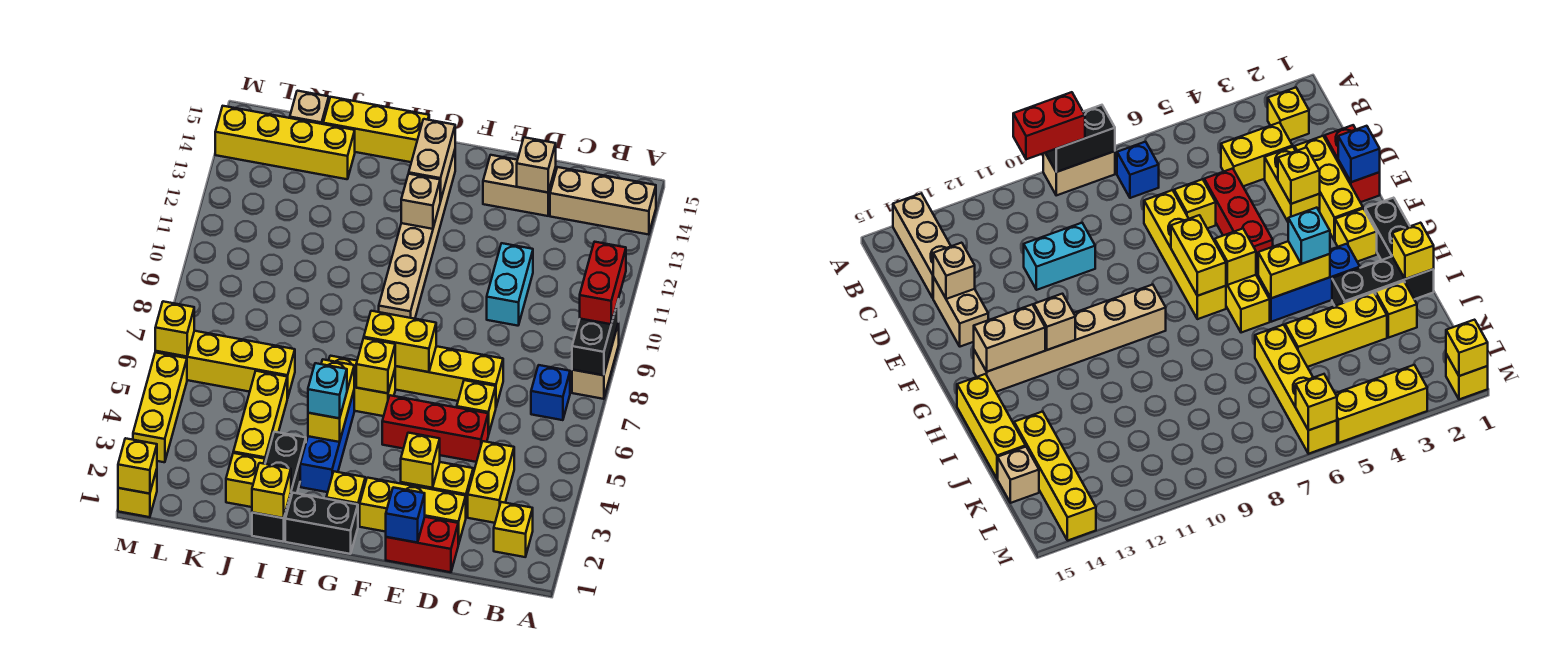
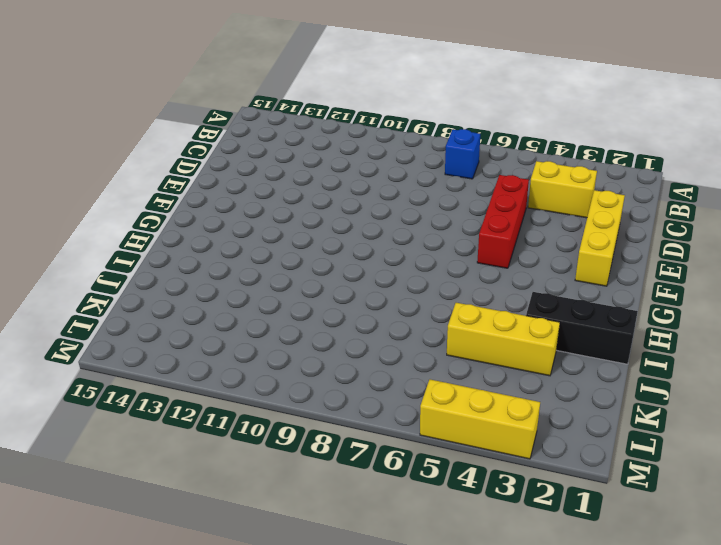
none -> tan brick A8:A9 level 1
none -> tan brick A14:C14 level 1
none -> yellow brick B2 level 1
none -> red brick D1:E1 level 1

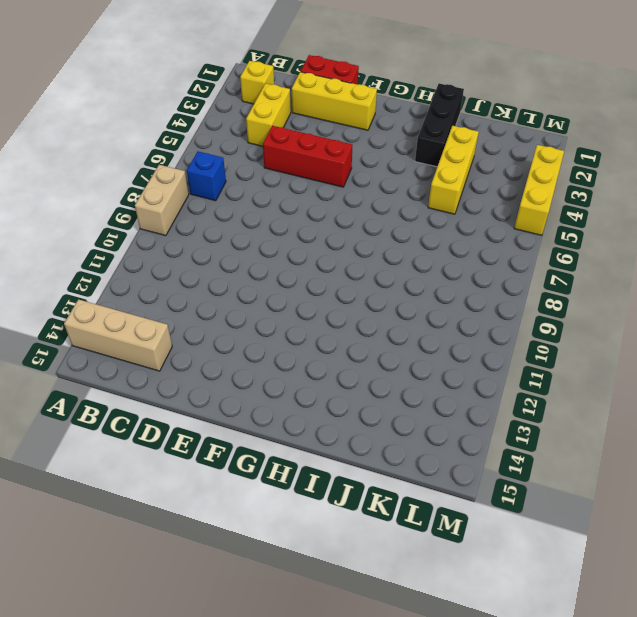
none -> yellow brick D3:E3 level 1
none -> yellow brick D6 level 1
none -> yellow brick D7:G7 level 1
none -> cyan brick D10:D11 level 1

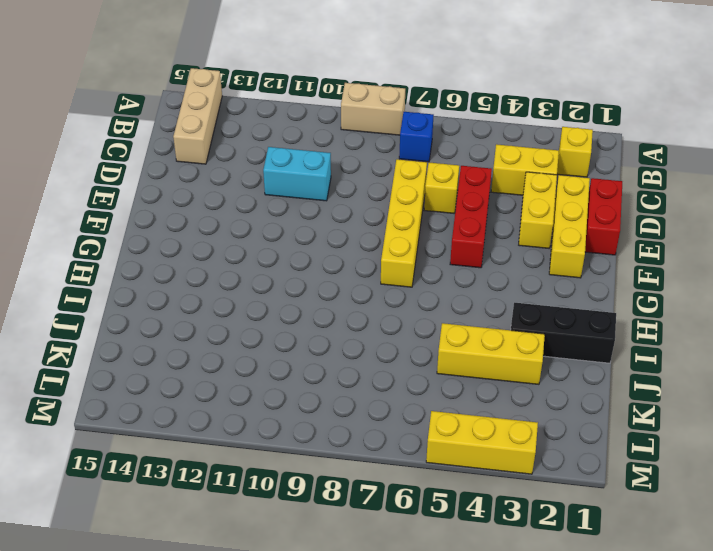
none -> tan brick D14:E14 level 1
none -> black brick G1:H1 level 1
none -> yellow brick G2 level 1
none -> yellow brick G6:H6 level 1

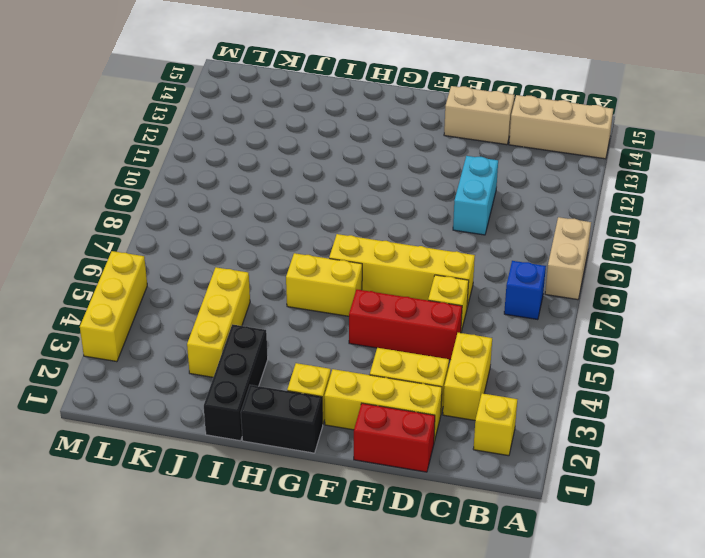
none -> tan brick G9:G14 level 1
none -> blue brick H3:H5 level 1
none -> yellow brick H15:J15 level 1
none -> yellow brick J2 level 1

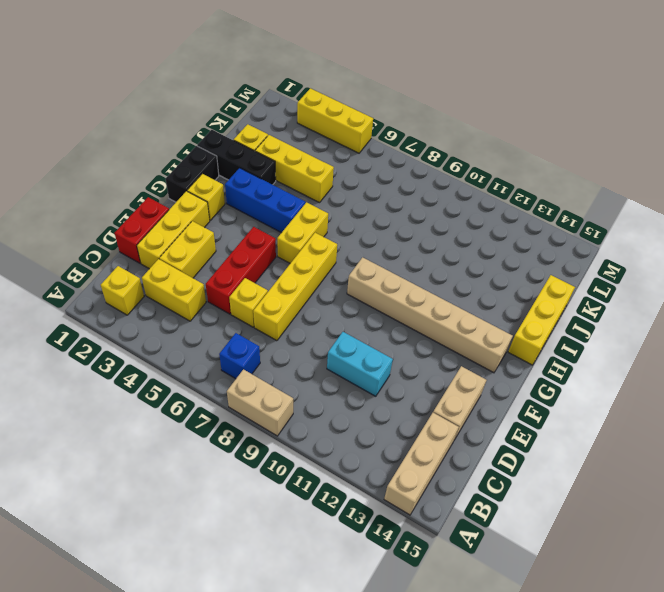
none -> yellow brick J6:M6 level 1
none -> yellow brick J14:M14 level 1
none -> tan brick K15 level 1
none -> yellow brick M1 level 1

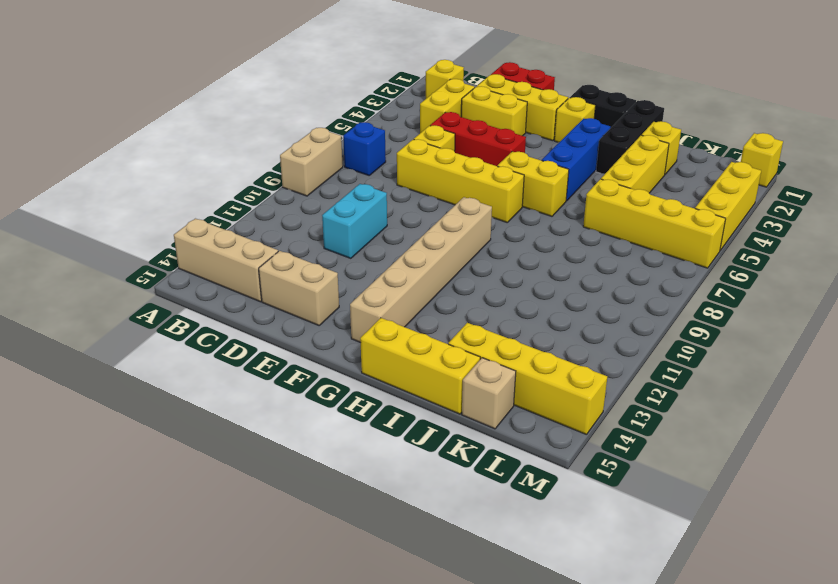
none -> black brick A8:A9 level 2
none -> tan brick D14 level 2
none -> blue brick E1 level 2
none -> yellow brick E3 level 2

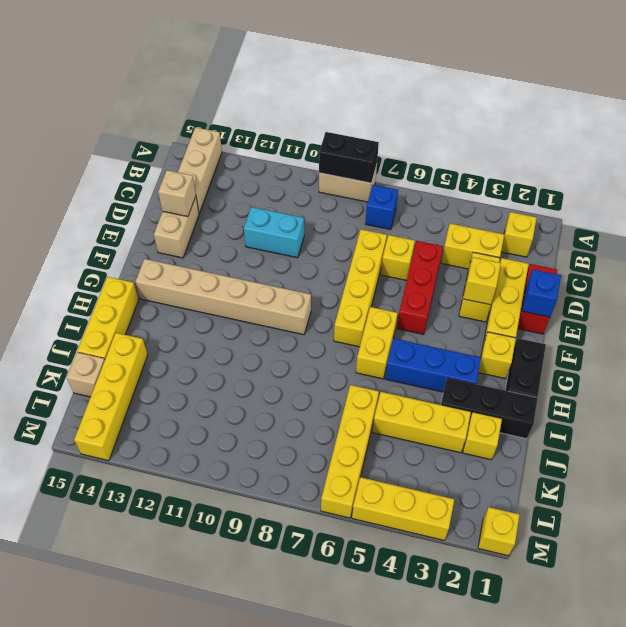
none -> yellow brick F7:G7 level 2
none -> yellow brick G6 level 2
none -> tan brick G12 level 2
none -> tan brick G13:G14 level 2

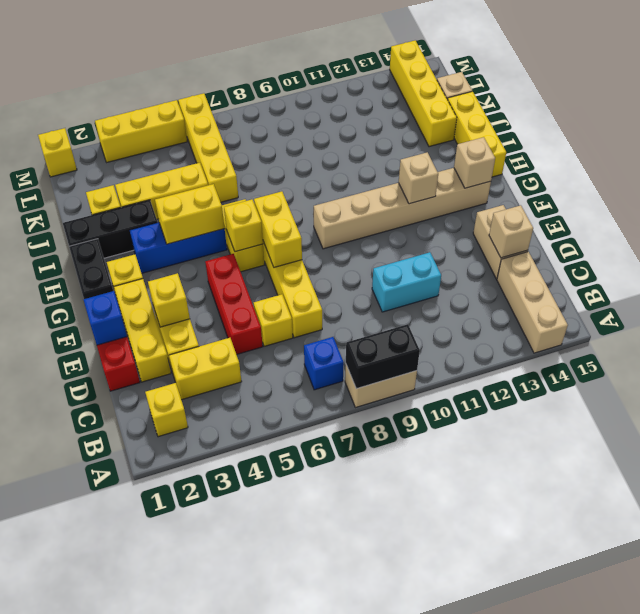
tan brick G14 level 2 -> tan brick G13:G14 level 2
none -> yellow brick I1 level 2
none -> yellow brick M1 level 2
none -> yellow brick M6 level 2
none -> red brick A9:A10 level 3

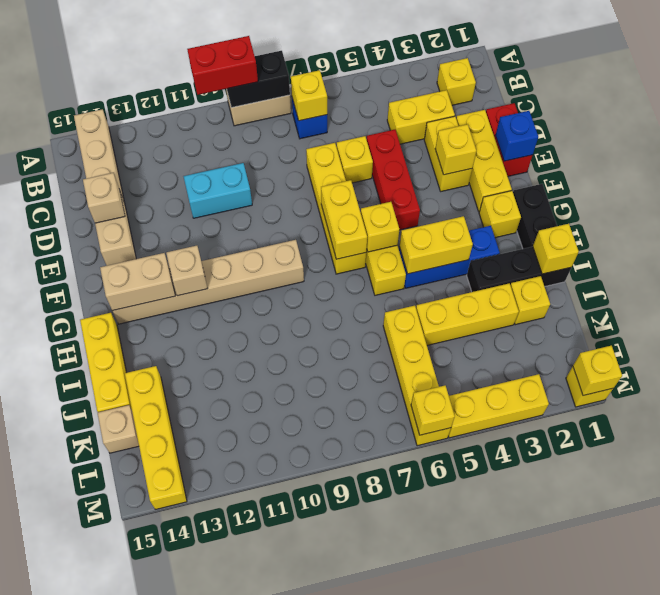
yellow brick B7 level 2 -> none
none -> cyan brick H4 level 3

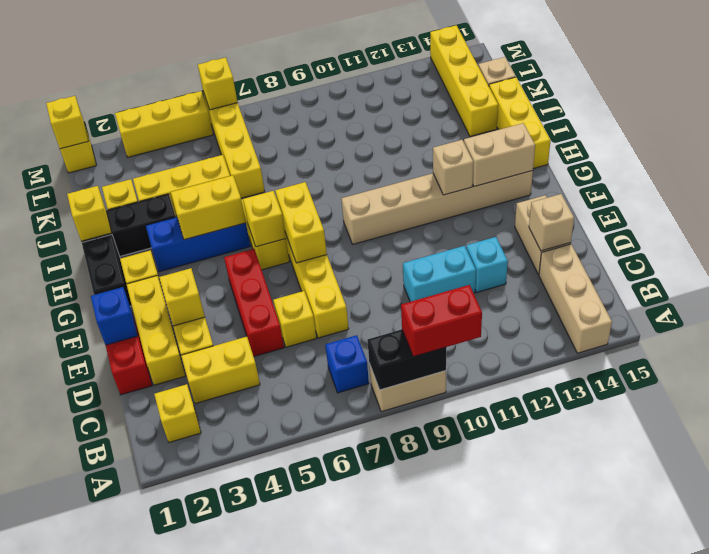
cyan brick D12 level 1 -> cyan brick H4 level 3

